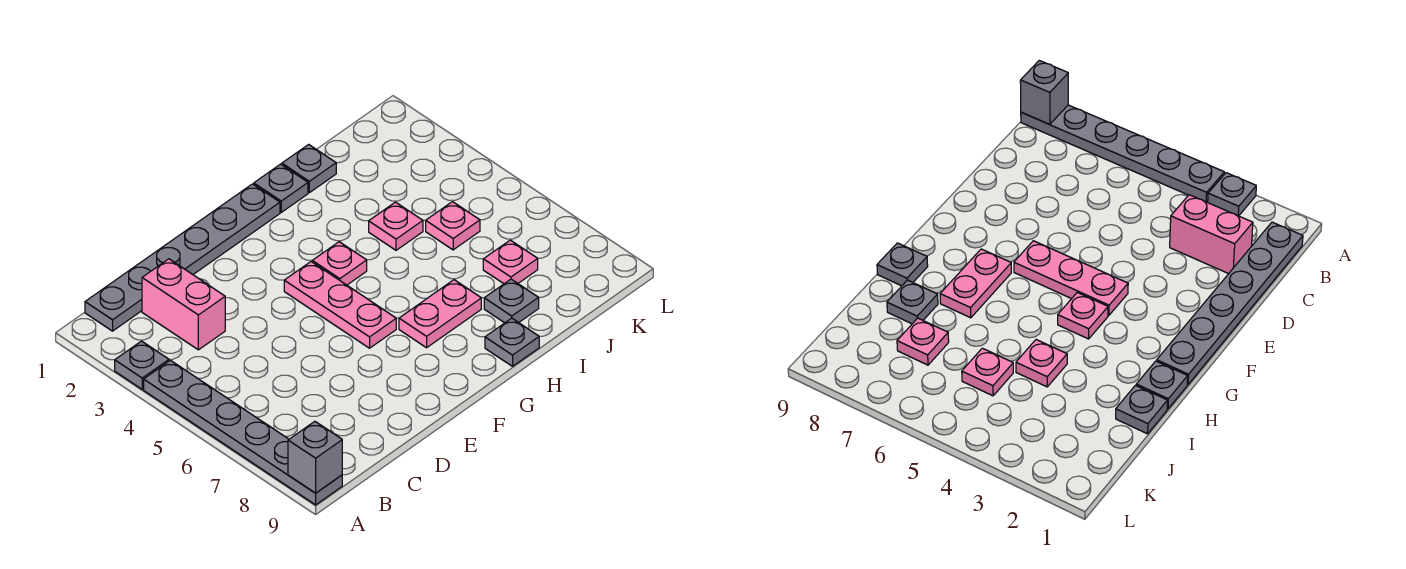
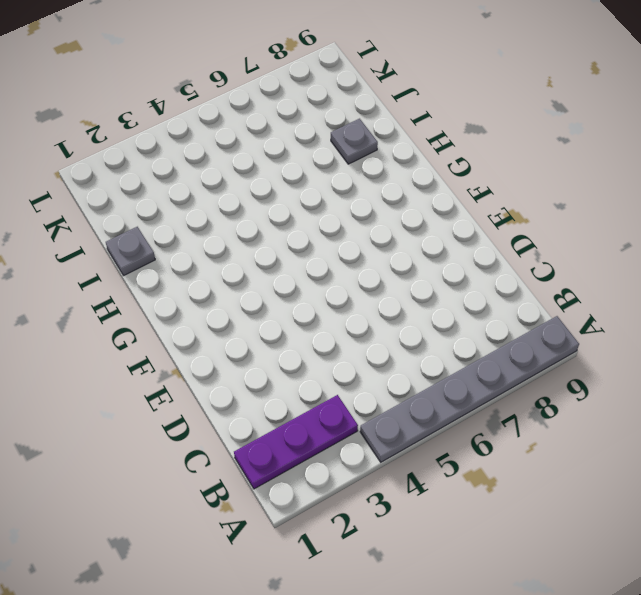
purple plate B1:B3 level 1 -> grey plate B1:G1 level 1
none -> grey plate A3 level 1
none -> pink brick C2:C3 level 1
none -> pink plate F4:F6 level 1

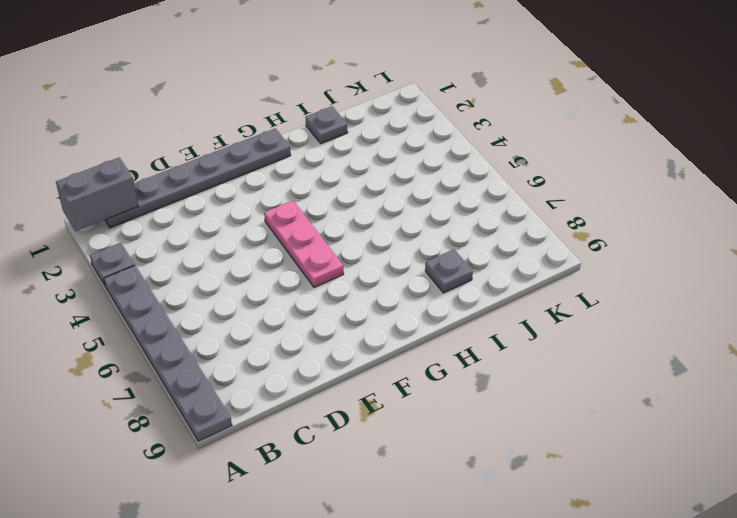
grey brick A1:B1 level 2 -> none
none -> pink brick C2:C3 level 1
none -> pink plate G4 level 1
none -> pink plate G7:H7 level 1

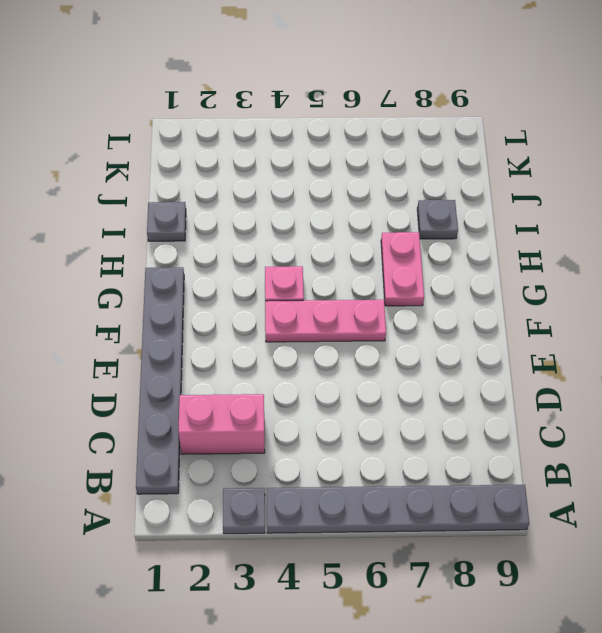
none -> grey plate H1 level 1
none -> grey plate H9 level 1
none -> pink plate I4 level 1

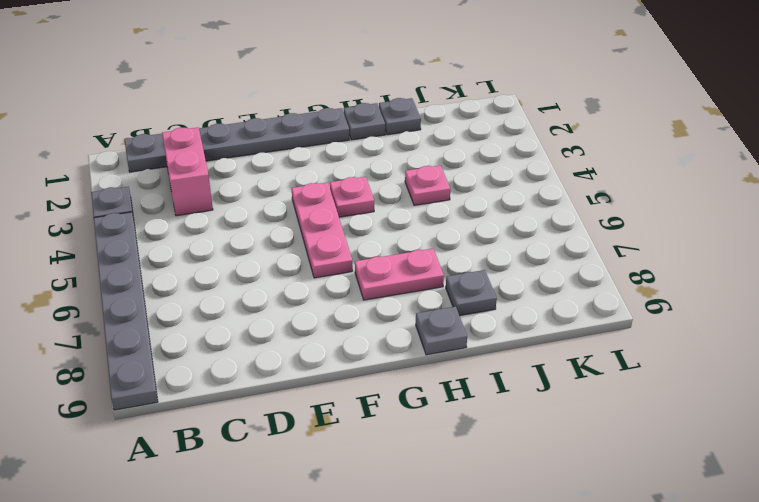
none -> pink plate J5 level 1
none -> pink plate J7 level 1
none -> grey brick A9 level 2

